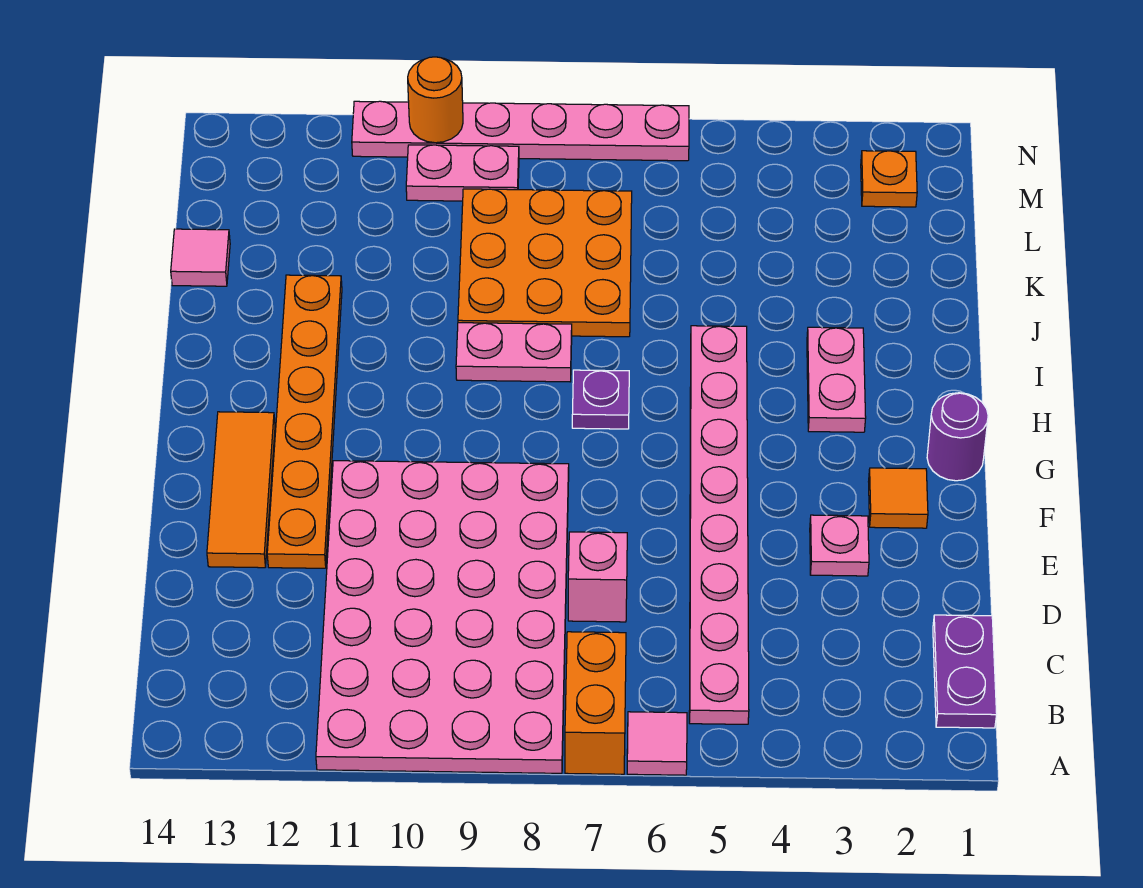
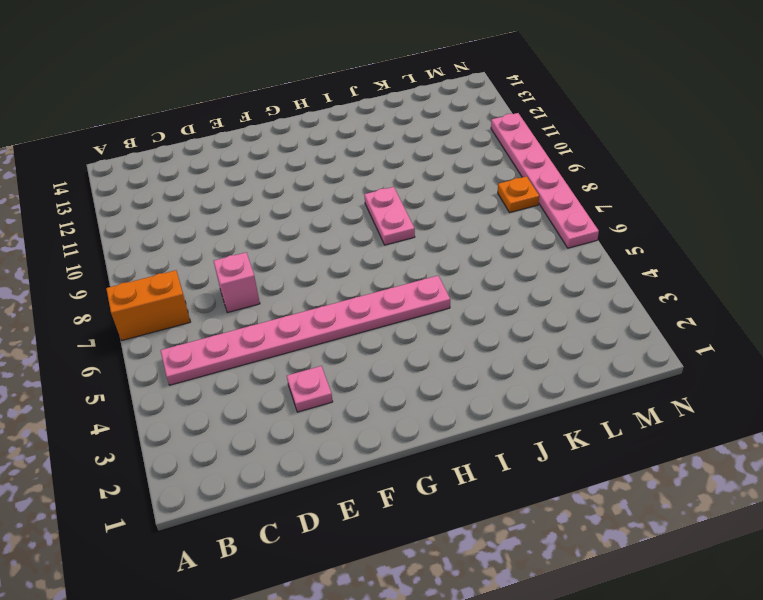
orange plate M8 level 1 -> orange plate M2 level 1
none -> pink tile A6 level 1
none -> pink plate A8:F11 level 1
none -> purple plate B1:C1 level 1

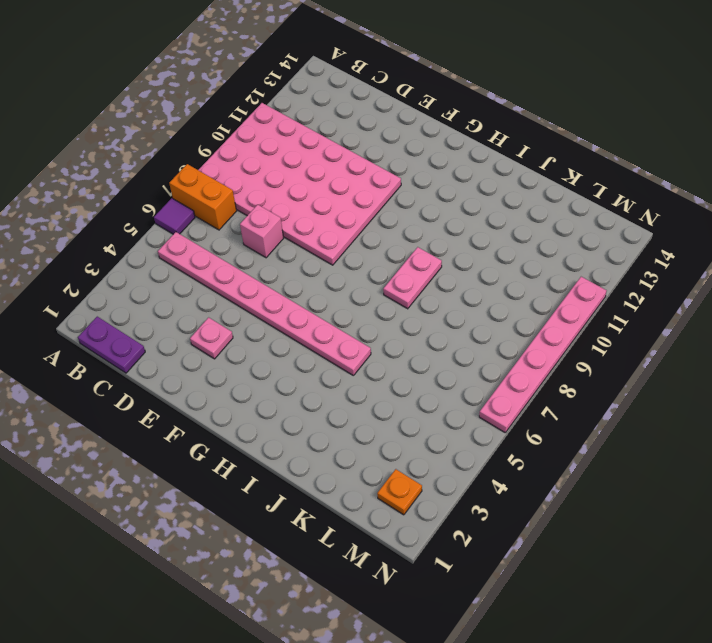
purple tile A6 level 1 -> pink tile A6 level 1
none -> orange plate E12:J12 level 1
none -> orange tile E13:G13 level 1
none -> orange tile F2 level 1

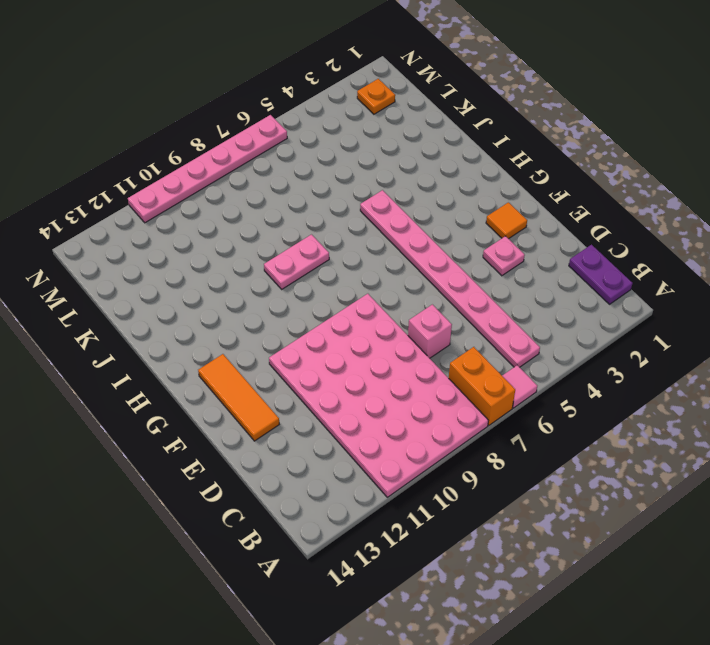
none -> orange plate E12:J12 level 1
none -> purple round brick G1 level 1
none -> pink plate H3:I3 level 1

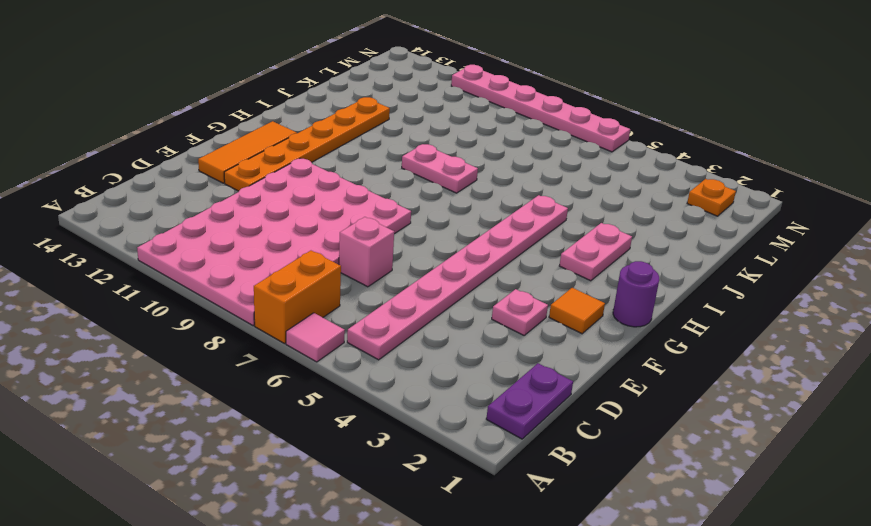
none -> purple plate H7 level 1
none -> orange plate J7:L9 level 1
none -> pink tile K14 level 1

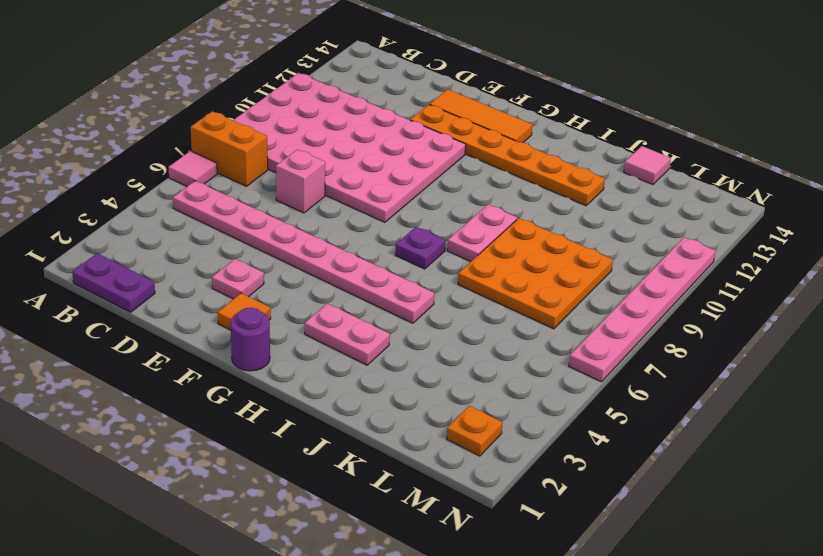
none -> pink plate M9:M10 level 1
none -> orange round brick N10 level 2

